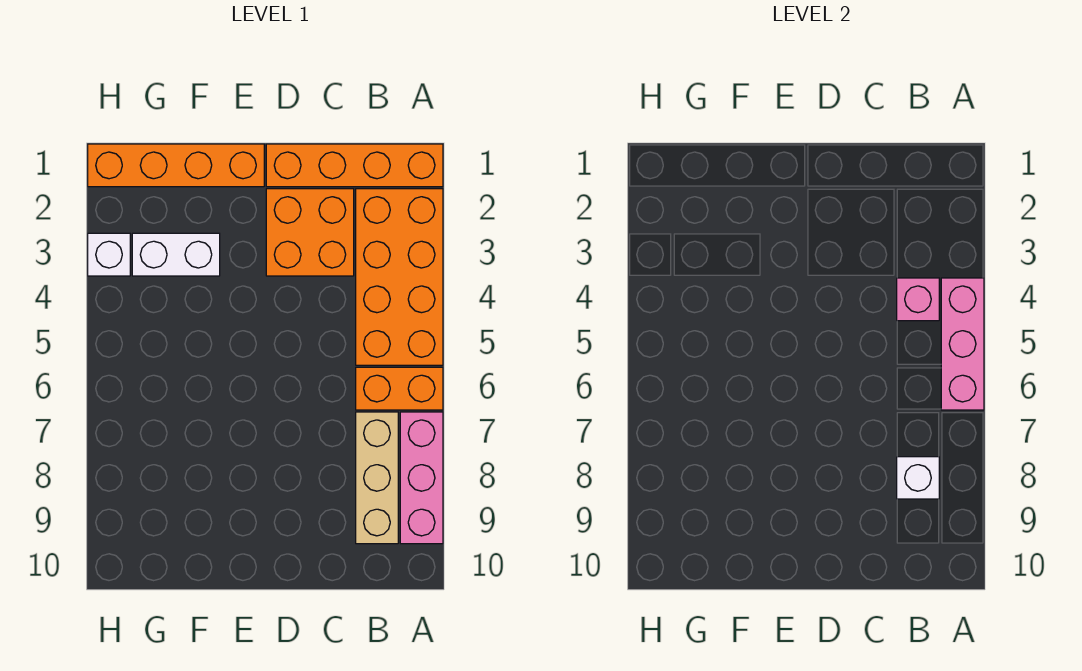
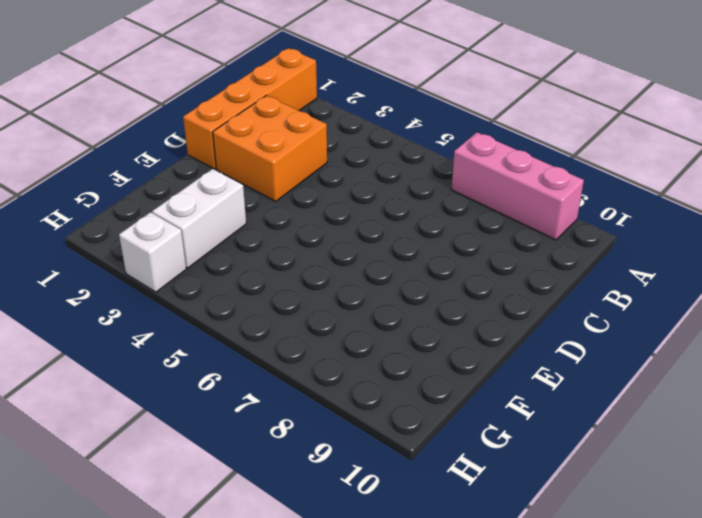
none -> orange brick A2:B5 level 1
none -> orange brick A6:B6 level 1
none -> tan brick B7:B9 level 1

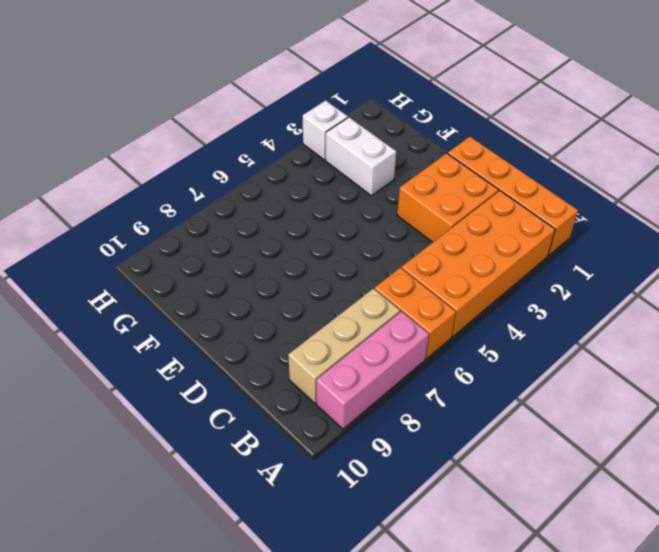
none -> orange brick E1:H1 level 1
none -> pink brick A4:A6 level 2
none -> pink brick B4 level 2

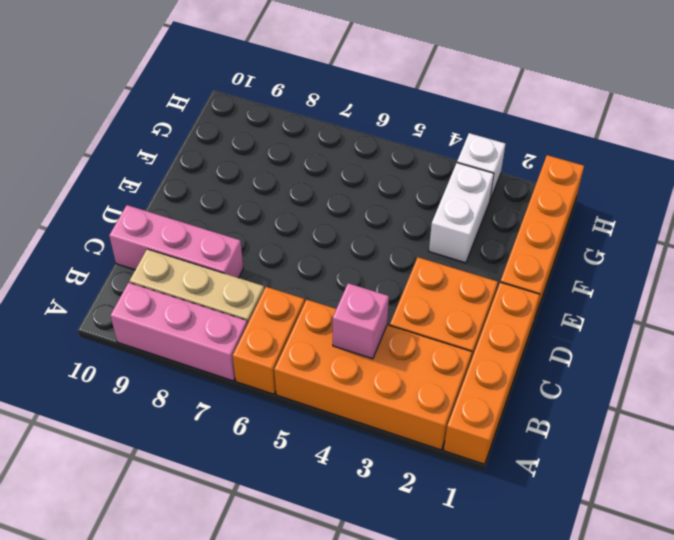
pink brick C8:C10 level 1 -> pink brick A4:A6 level 2
none -> white brick B8 level 2

